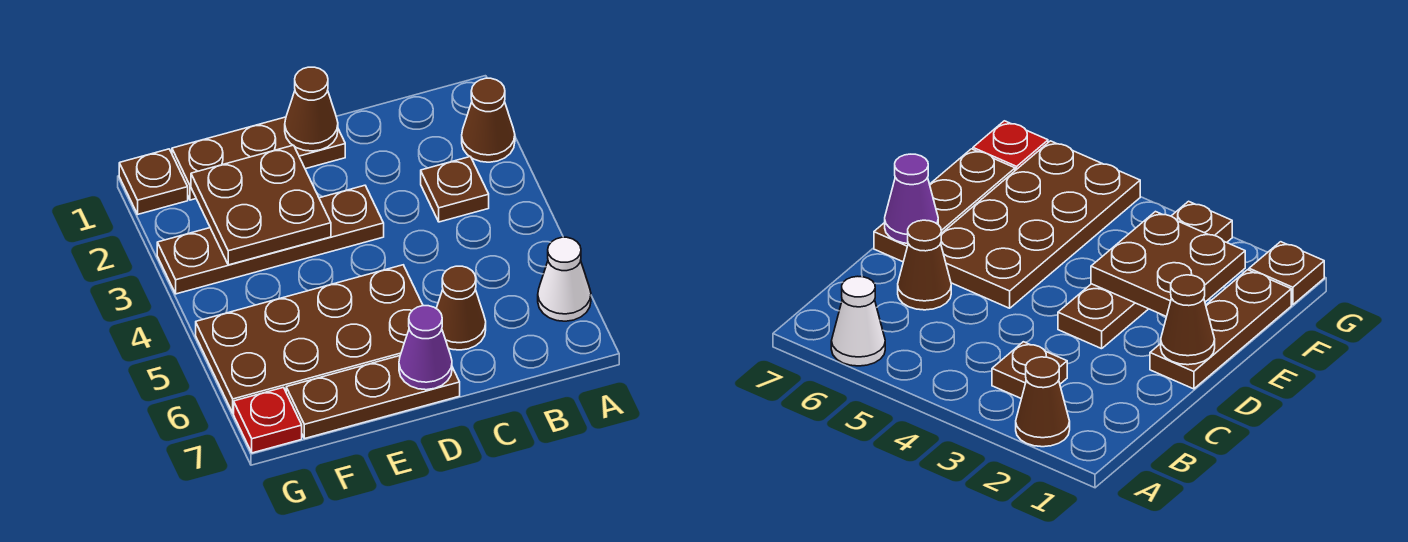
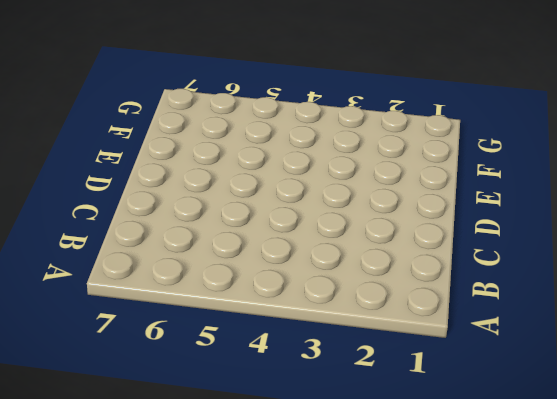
none -> brown cone A2 level 1
none -> white cone A6 level 1
none -> brown plate B3 level 1

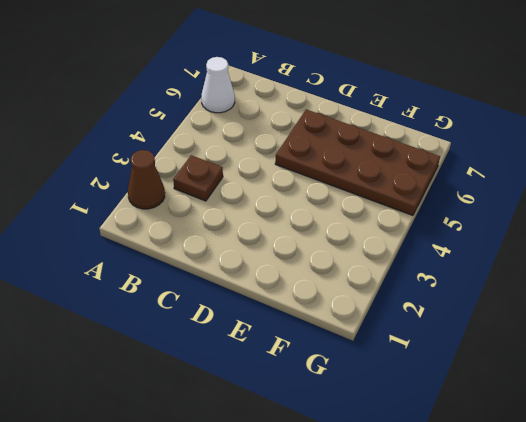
none -> brown cone C6 level 1
none -> brown plate D1:F1 level 1
none -> brown plate D3:G3 level 1

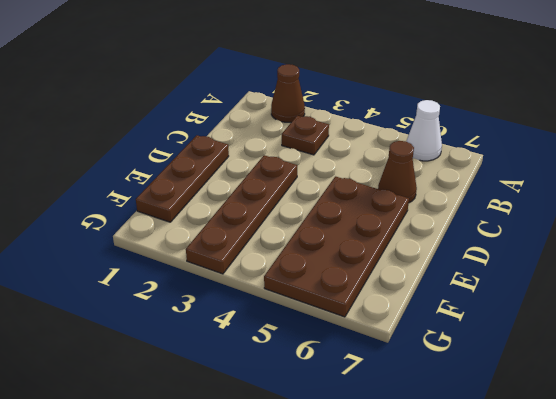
none -> brown plate D7:F7 level 1
none -> brown plate G1 level 1
none -> red plate G7 level 1

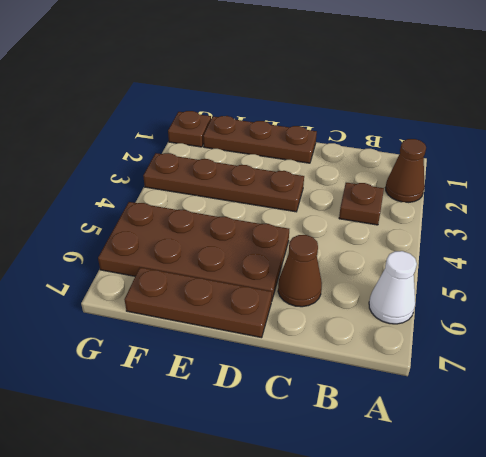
none -> red plate G7 level 1
none -> brown cone D1 level 2
none -> purple cone D7 level 2

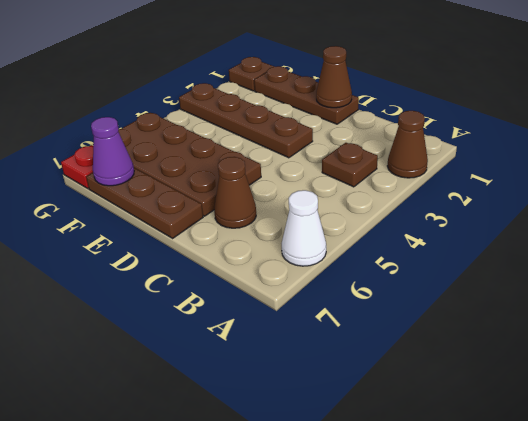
purple cone F7 level 2 -> purple cone D7 level 2
none -> brown plate E2:F3 level 2

